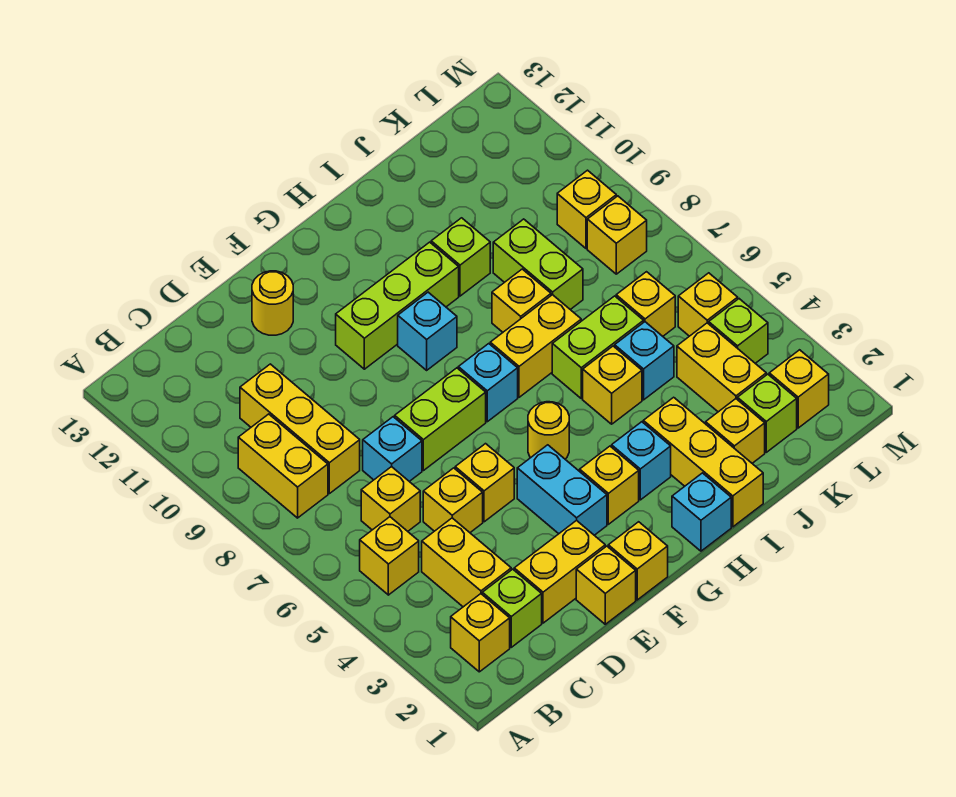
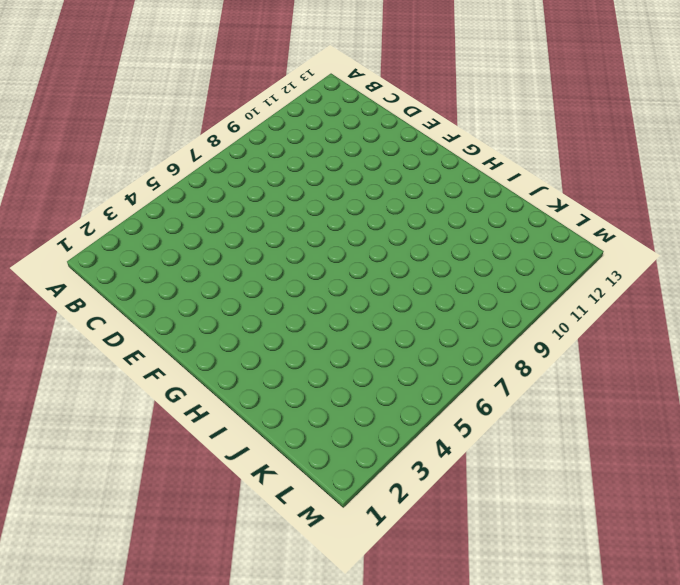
none -> yellow brick B2 level 1
none -> yellow brick B5 level 1
none -> yellow brick B8:B9 level 1
none -> lime brick C2 level 1

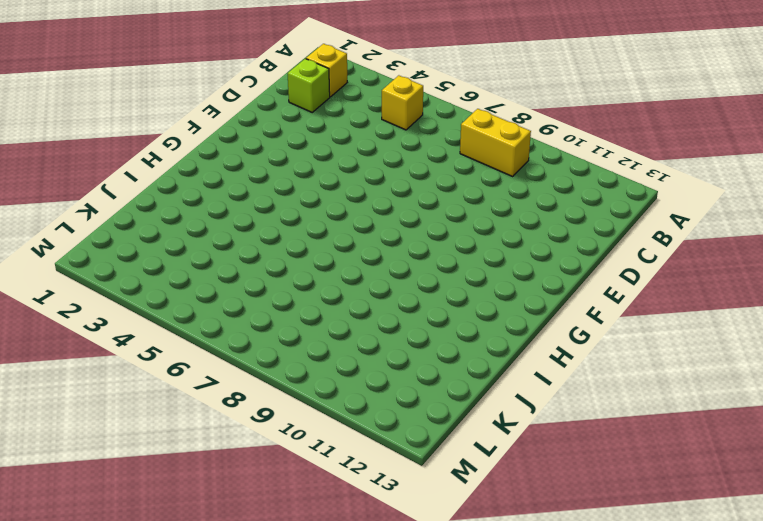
none -> yellow brick C3:C4 level 1
none -> yellow brick C6 level 1
none -> yellow brick C8:C10 level 1
none -> yellow brick D2:E2 level 1

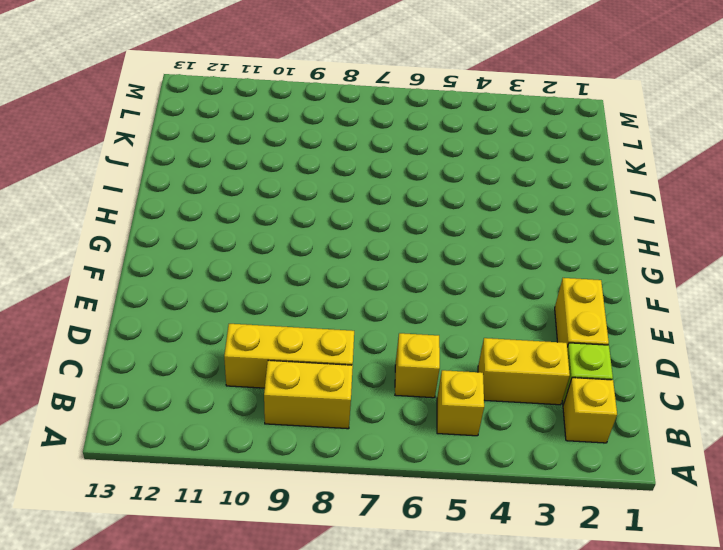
none -> yellow brick D5 level 1
none -> cyan brick D7 level 1
none -> yellow brick E1 level 1
none -> yellow brick E5 level 1

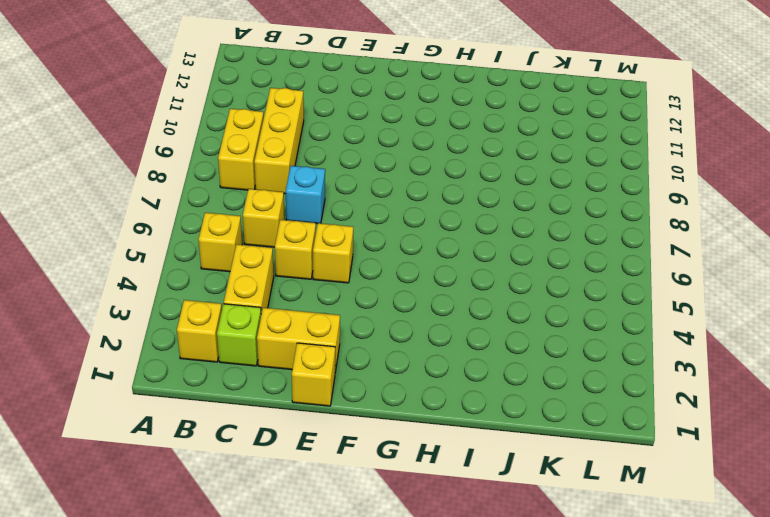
none -> lime brick E7:F7 level 1
none -> yellow round brick E12 level 1
none -> yellow brick F1 level 1
none -> cyan brick F3:F4 level 1

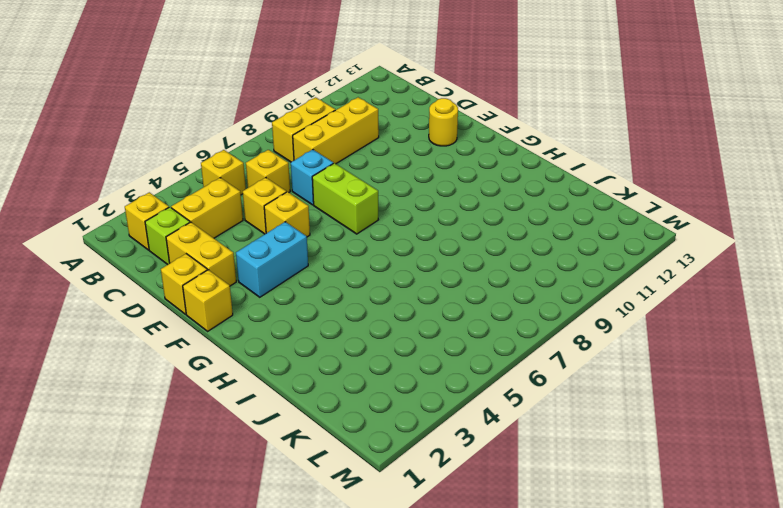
none -> lime brick F10:H10 level 1
none -> yellow brick G3 level 1
none -> yellow round brick G5 level 1
none -> cyan brick G7 level 1

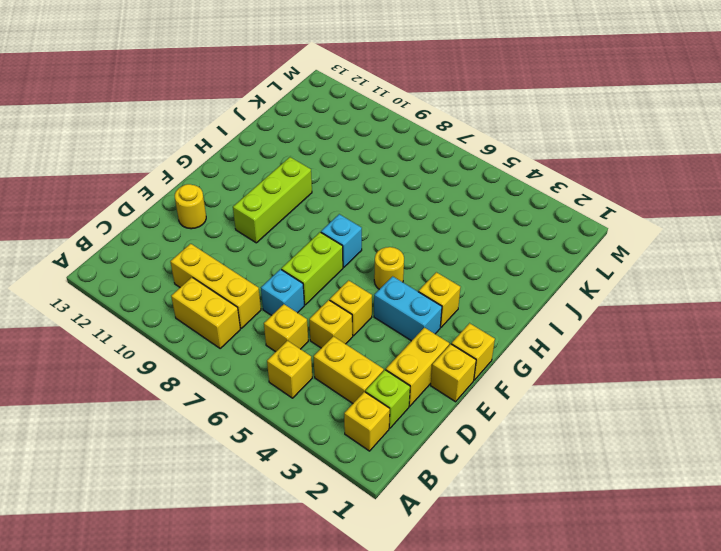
none -> cyan brick G9 level 1
none -> cyan brick H1 level 1
none -> cyan brick H3 level 1
none -> yellow brick H7:I7 level 1

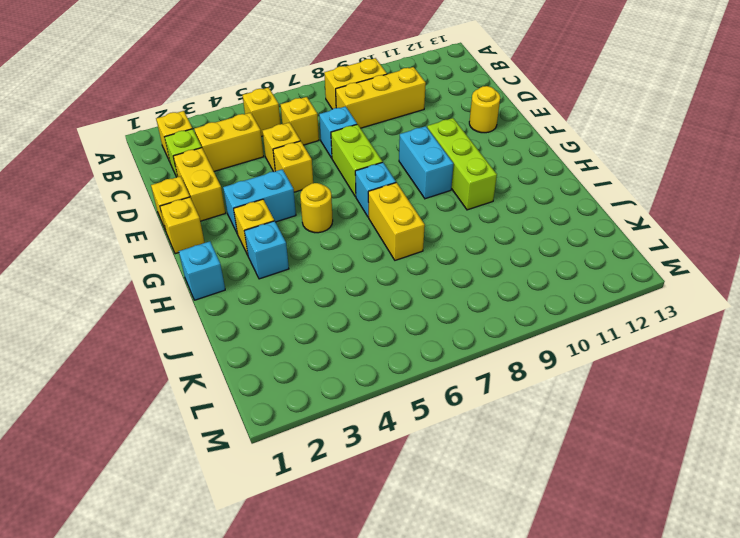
cyan brick F9:G9 level 1 -> cyan brick G9 level 1
none -> yellow brick I1:I3 level 1
none -> yellow brick I5 level 1
none -> lime brick I6:J6 level 1
none -> yellow brick I8 level 1

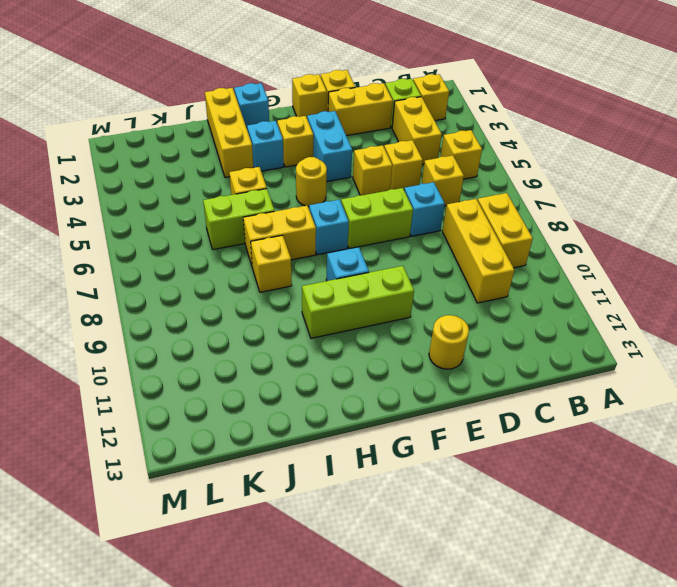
none -> lime brick I10 level 1
none -> yellow brick J2 level 1
none -> cyan brick J5 level 1
none -> lime brick J8:J9 level 1

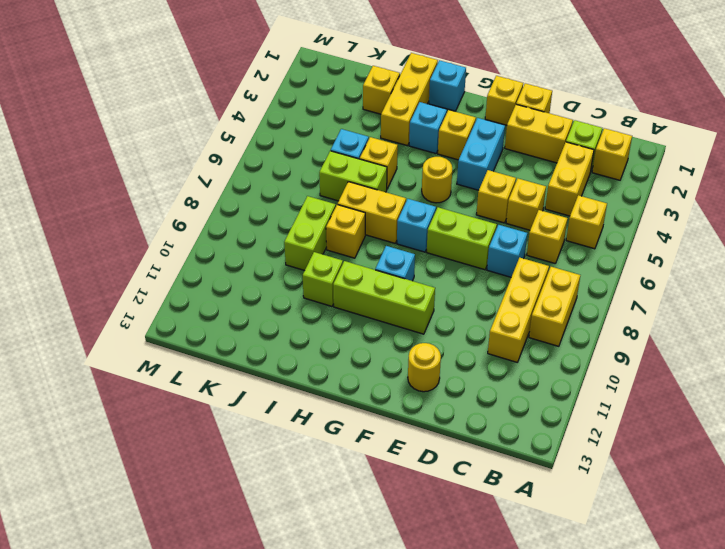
none -> lime brick K2 level 1
none -> yellow brick K3:K4 level 1
none -> yellow brick K6 level 1
none -> yellow brick L2 level 1

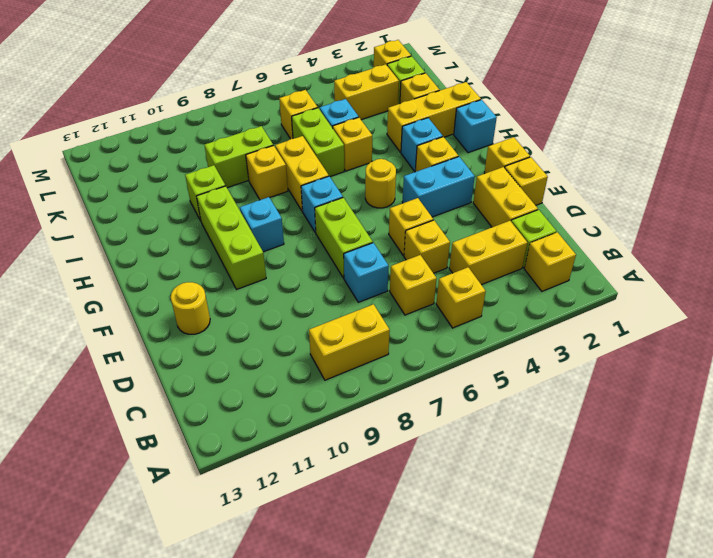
none -> yellow brick C8:C10 level 1
none -> lime brick L4 level 1
none -> yellow brick L5 level 1
none -> yellow brick L8 level 1

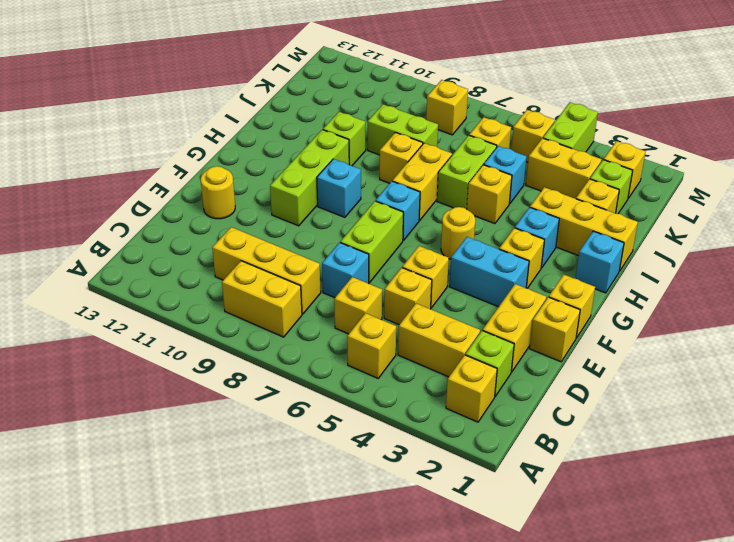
lime brick L4:M4 level 1 -> lime brick L4 level 1
none -> yellow brick L9 level 1

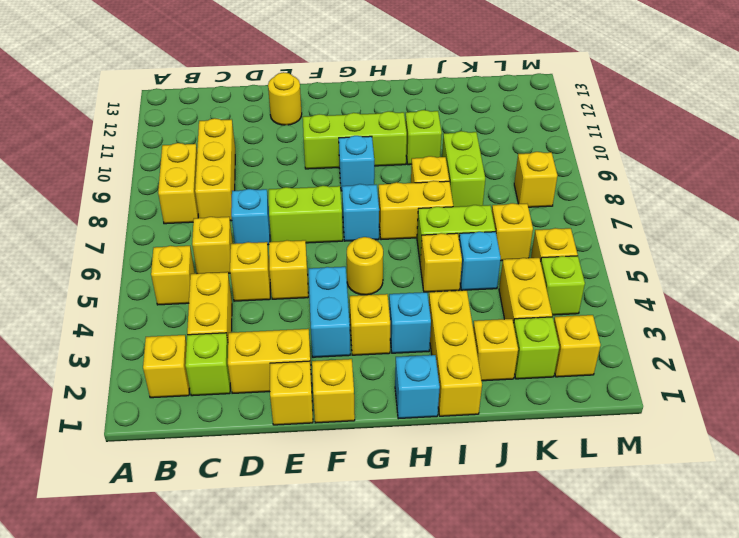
none -> yellow brick L9 level 1

